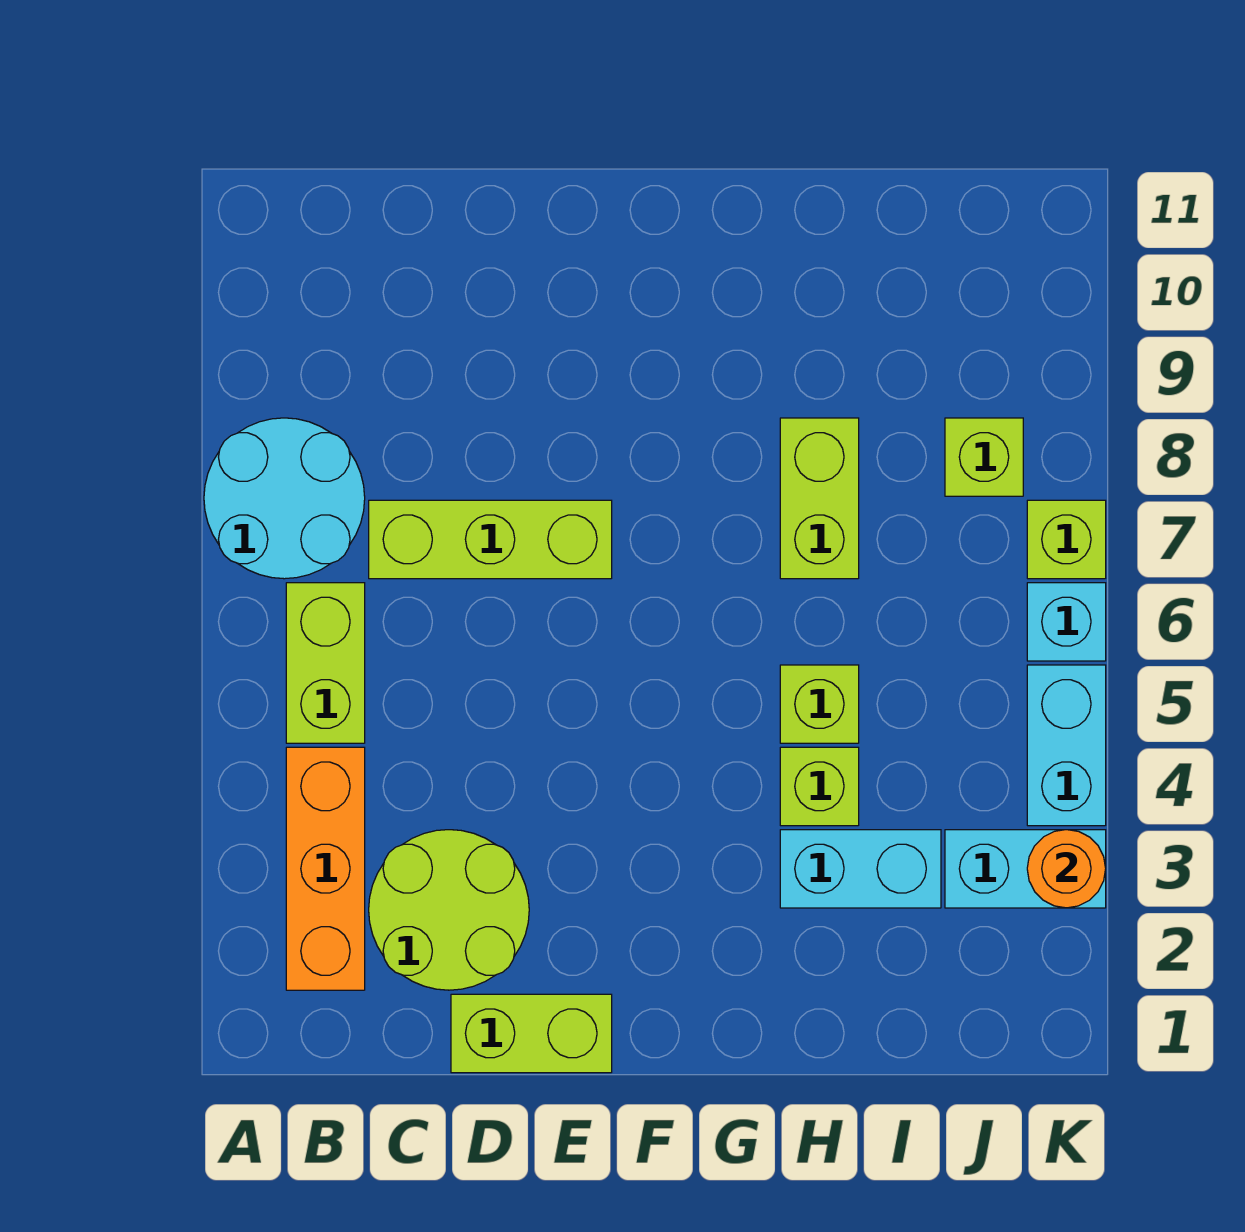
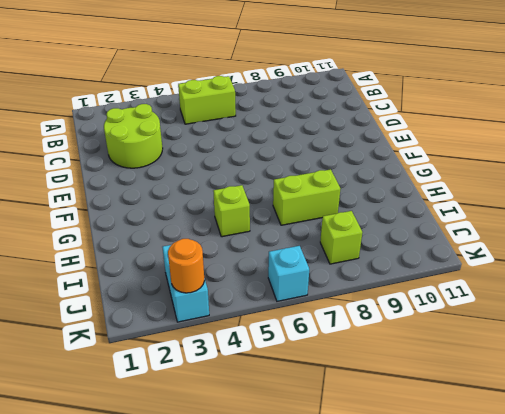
none -> cyan round brick A7:B8 level 1
none -> orange brick B2:B4 level 1
none -> lime brick C7:E7 level 1

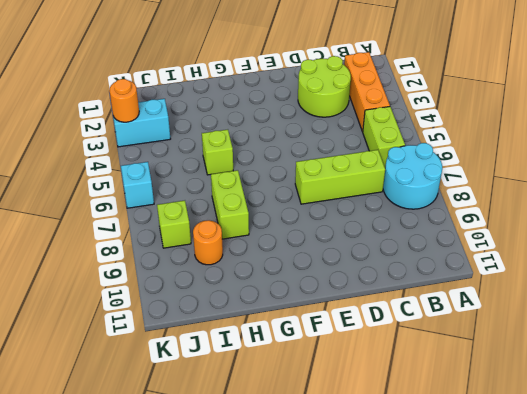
orange round brick I9 level 1 -> none
none -> lime brick D1:E1 level 1
none -> cyan brick H3:I3 level 1
none -> lime brick H4 level 1

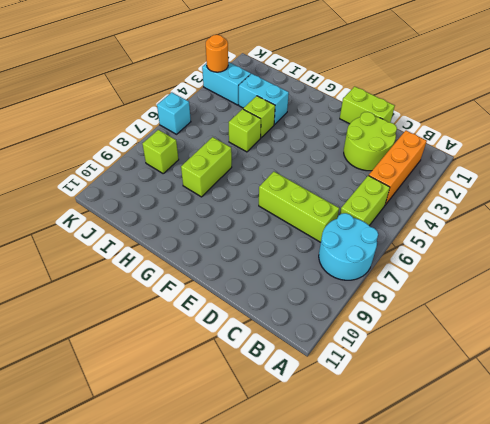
none -> cyan brick K4:K5 level 1
none -> lime brick K7 level 1

